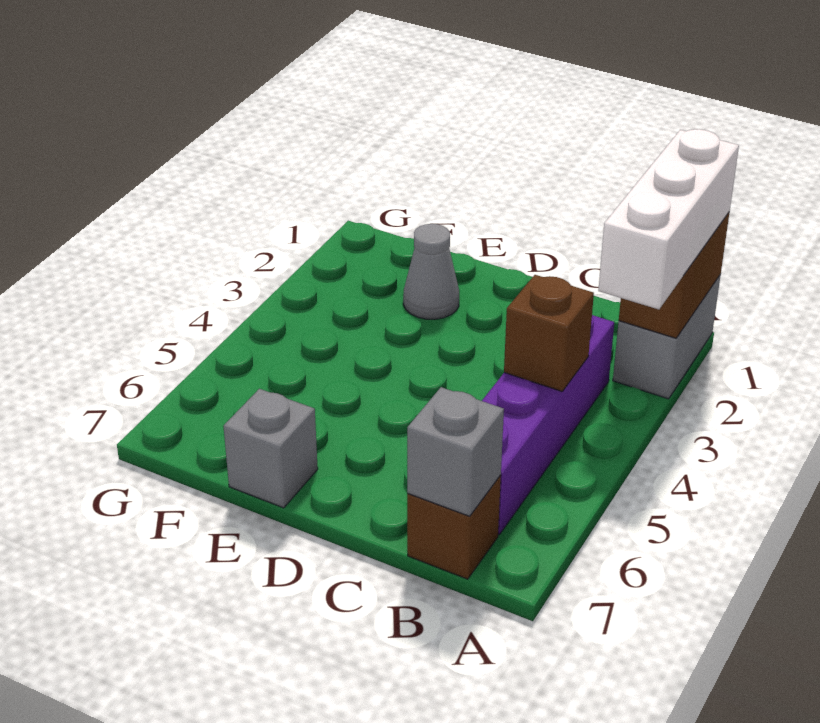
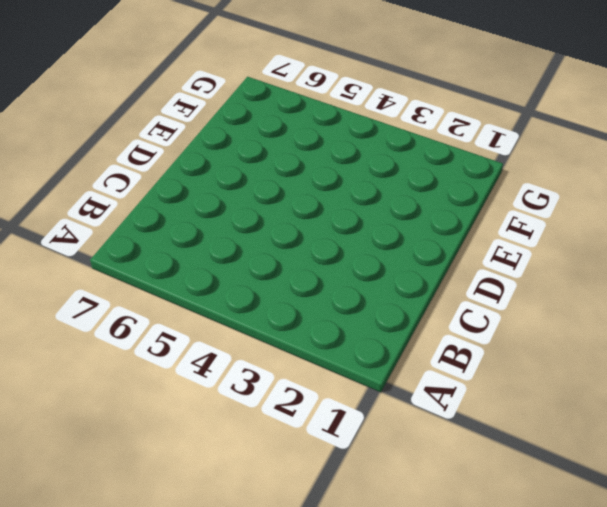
none -> grey brick A1:A2 level 1
none -> purple brick B3:B6 level 1

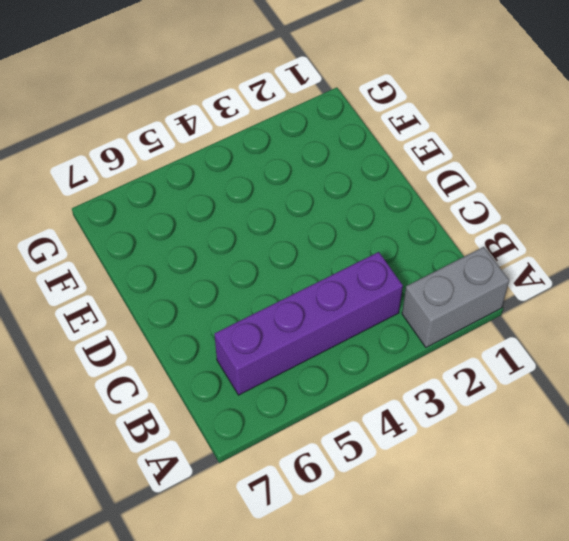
none -> brown brick B7 level 1
none -> grey cone E2 level 1

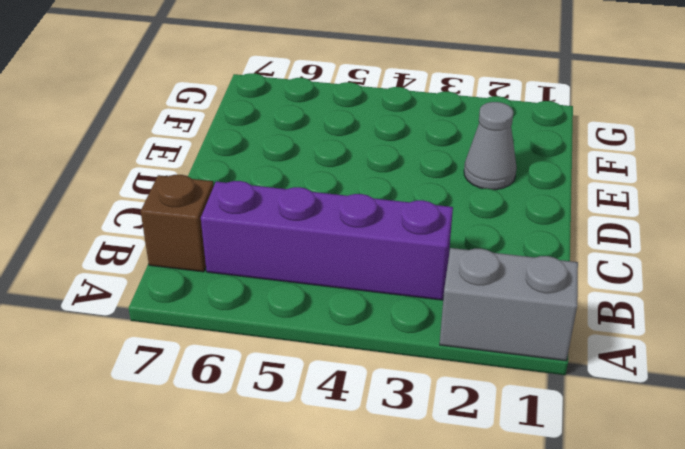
none -> grey brick E7 level 1
none -> brown brick A1:A2 level 2

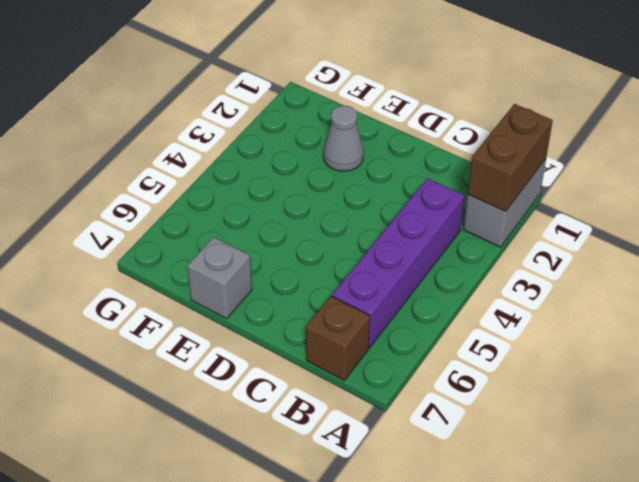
none -> brown brick B4 level 2
none -> grey brick B7 level 2

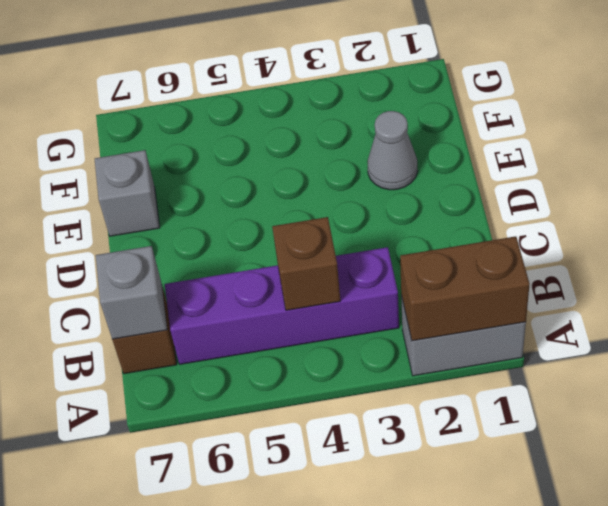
none -> white brick A1:A3 level 3

